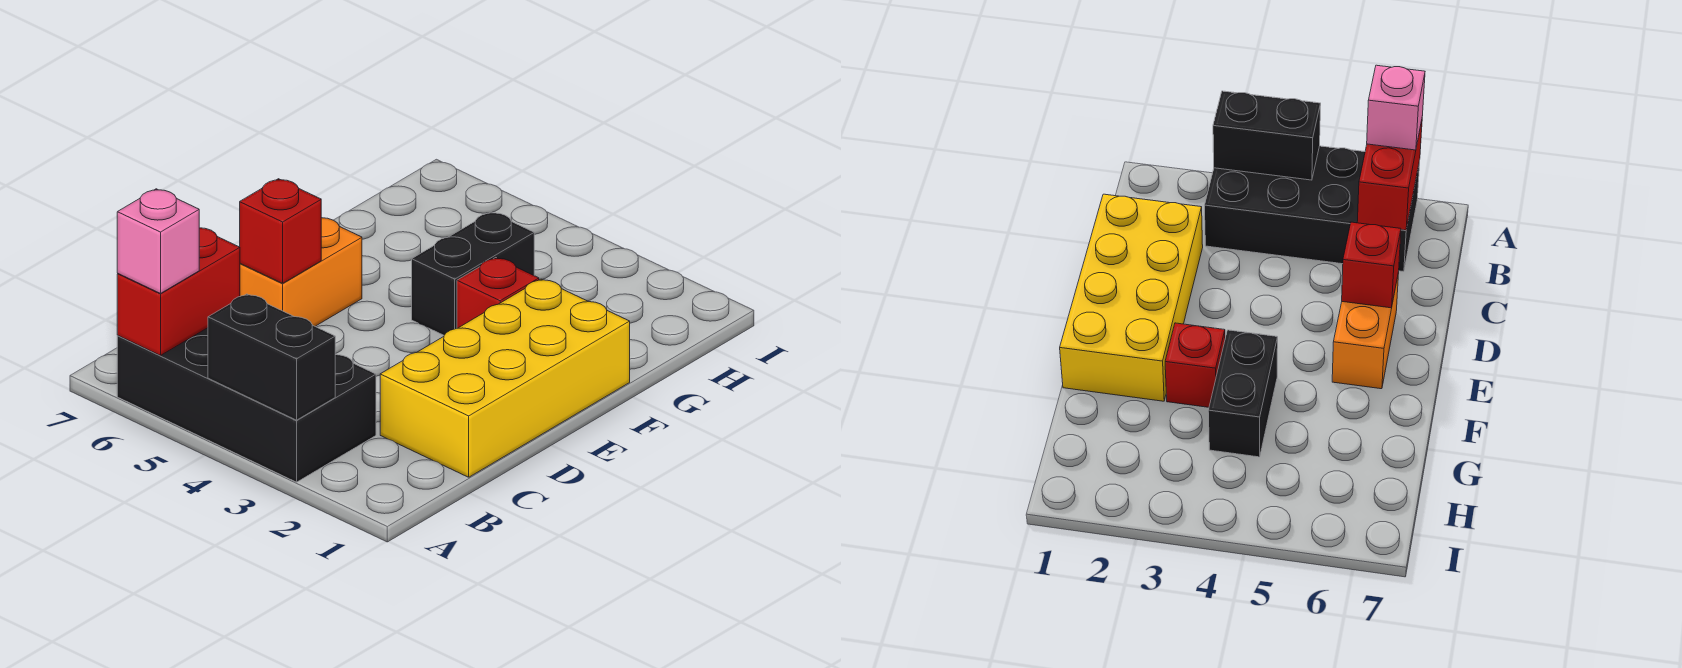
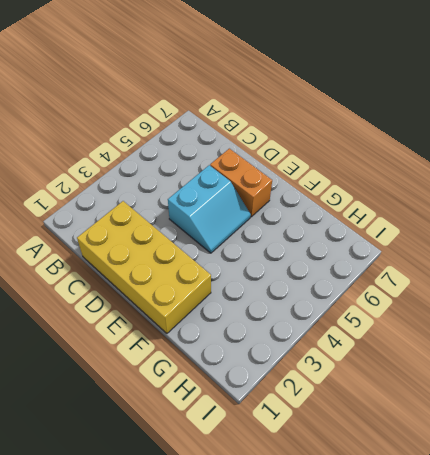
cyan slope D4:E5 level 1 top D -> none
none -> black brick A3:B6 level 1
none -> red brick F3 level 1

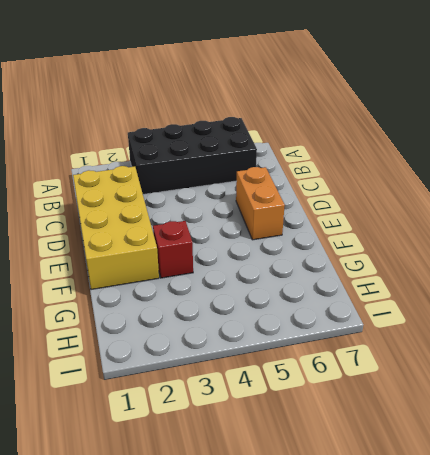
none -> black brick F4:G4 level 1
none -> black brick A3:A4 level 2

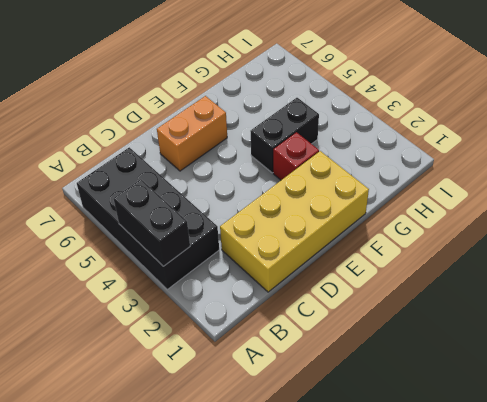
none -> red brick A6:B6 level 2
none -> red brick D6 level 2

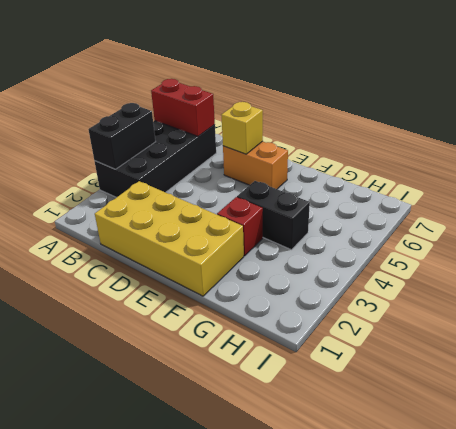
yellow brick D6 level 2 -> red brick D6 level 2
none -> pink brick A6 level 3

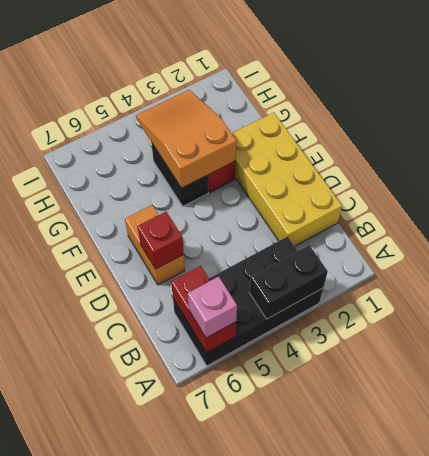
orange slope F3:H4 level 2 top F -> none

